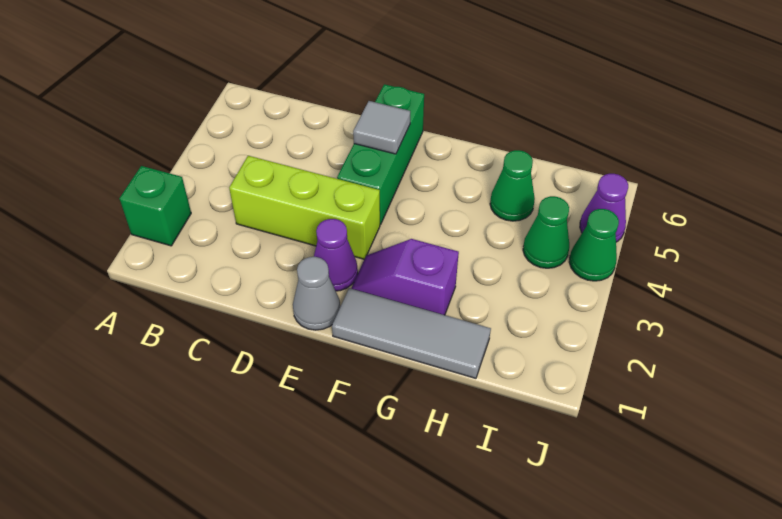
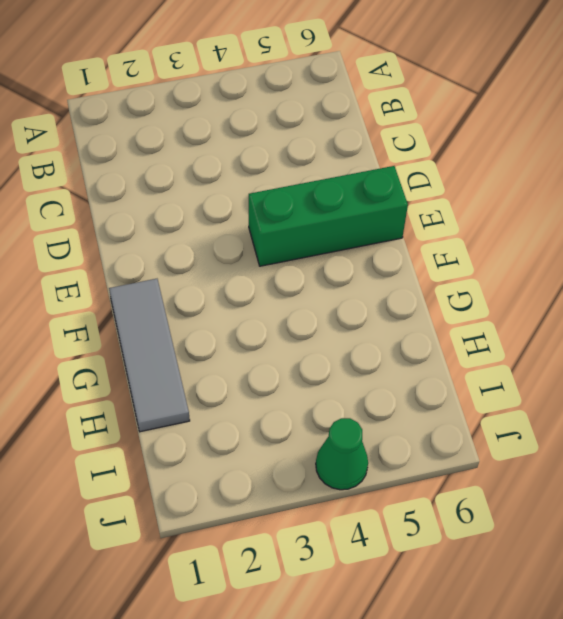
none -> green brick A2 level 1
none -> lime brick C3:E3 level 1
none -> grey cone E1 level 1

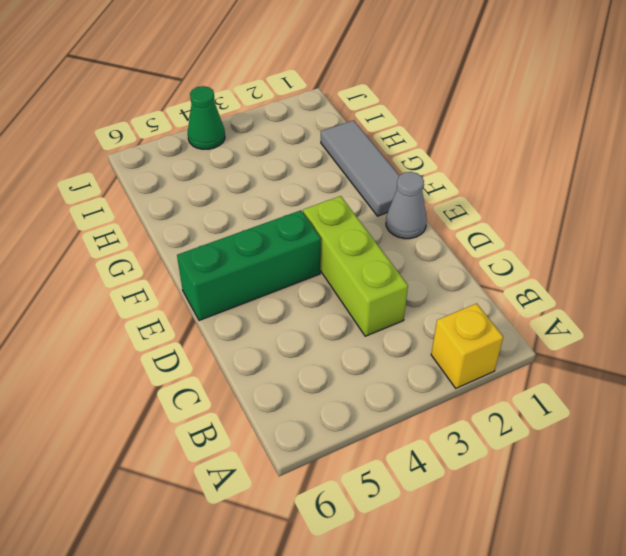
yellow brick A2 level 1 -> green brick A2 level 1
none -> purple cone E2 level 1
none -> purple slope F2:G2 level 1 top G
none -> green cone H5 level 1

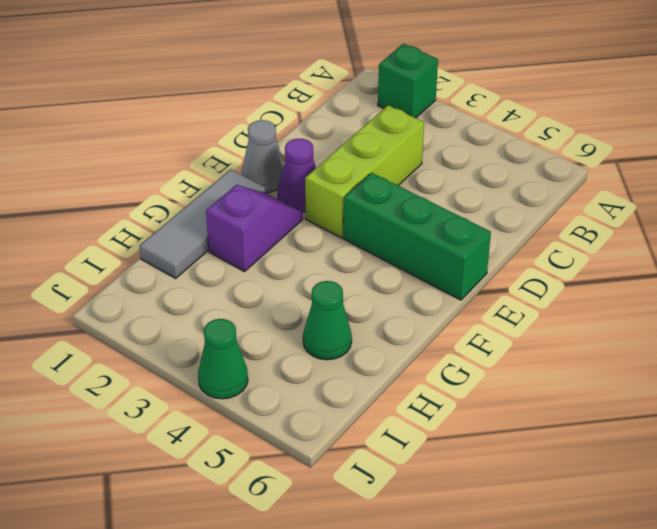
none -> green cone I4 level 1
none -> purple cone J5 level 1
none -> grey tile E5 level 2

